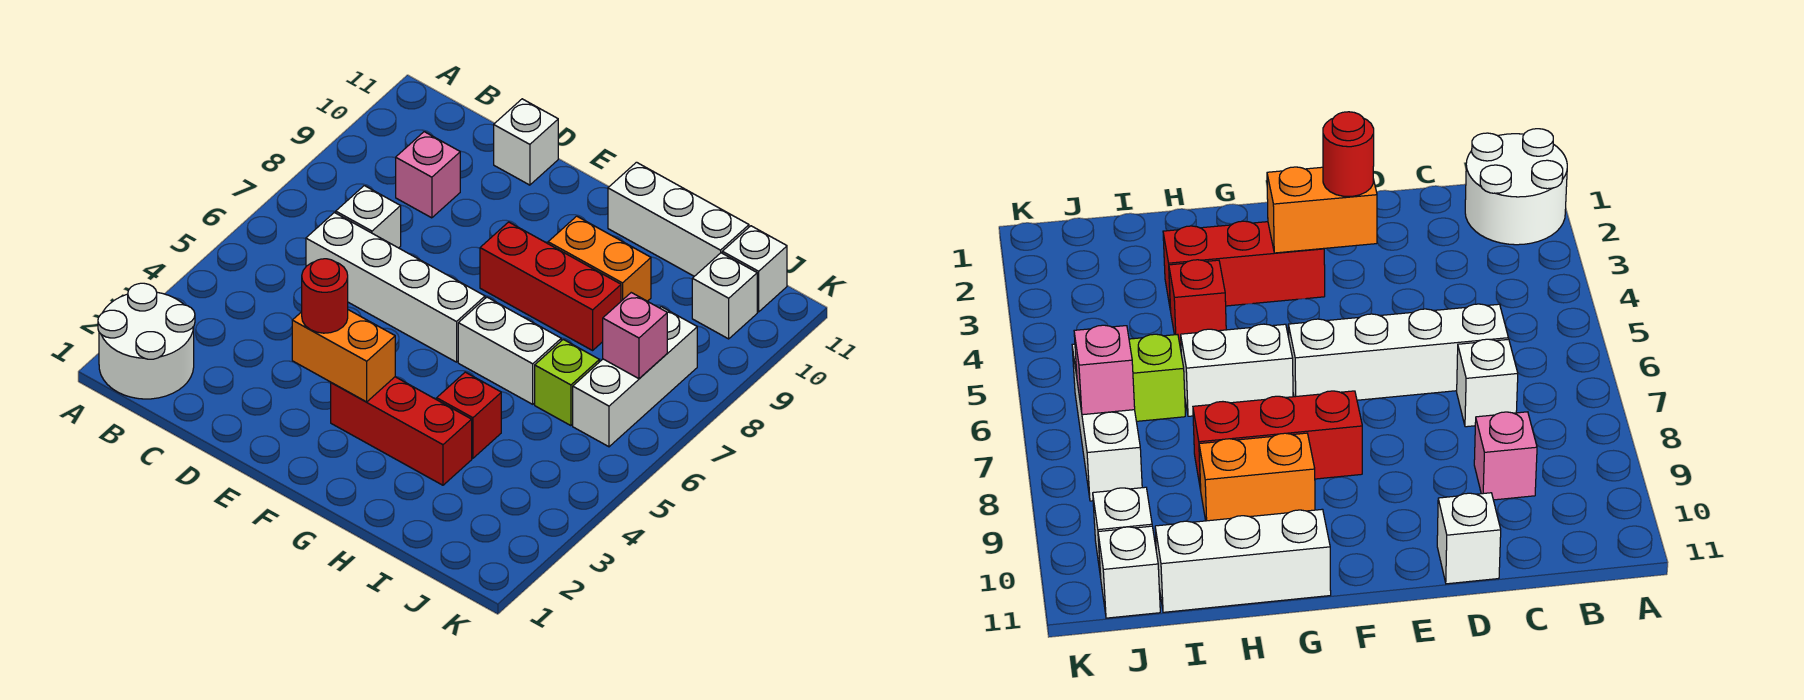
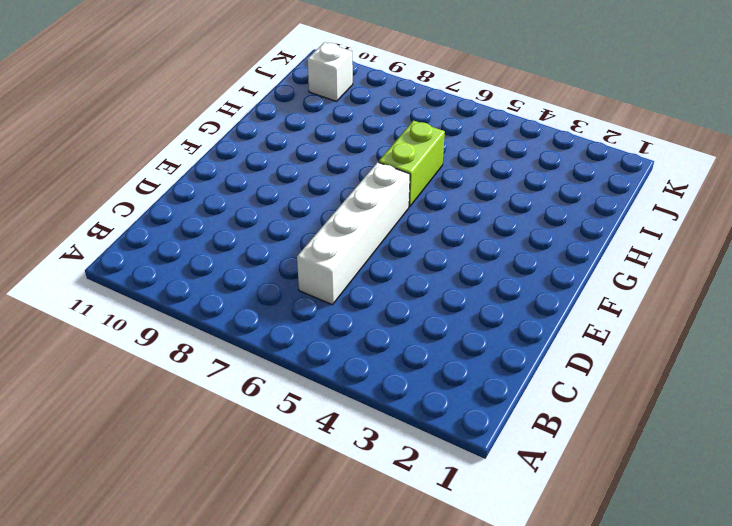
lime brick G6:H6 level 1 -> white brick G6:H6 level 1
none -> white round brick A1:B2 level 1
none -> white brick C7 level 1
none -> pink brick C9 level 1

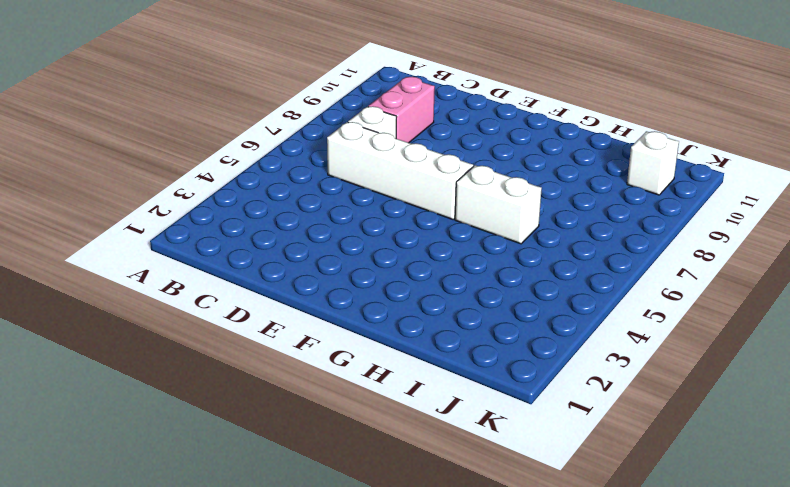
pink brick C8:C9 level 1 -> pink brick C9 level 1
none -> white round brick A1:B2 level 1
none -> white brick D11 level 1
none -> red brick F3:H3 level 1

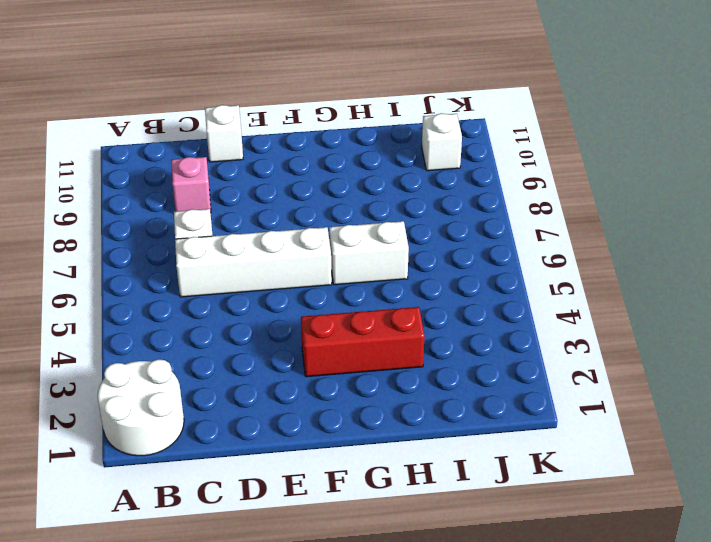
none -> red brick F8:H8 level 1
none -> orange brick G9:H9 level 1
none -> white brick G11:I11 level 1

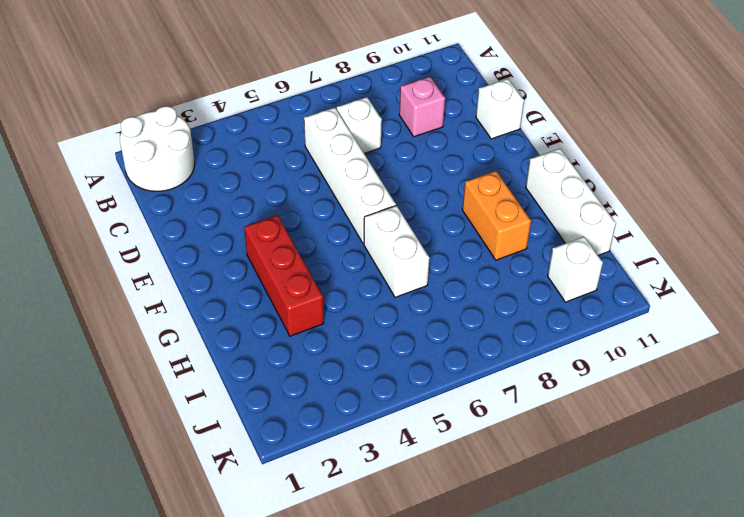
none -> red brick F8:H8 level 1
none -> red brick H4 level 1
none -> lime brick I6 level 1

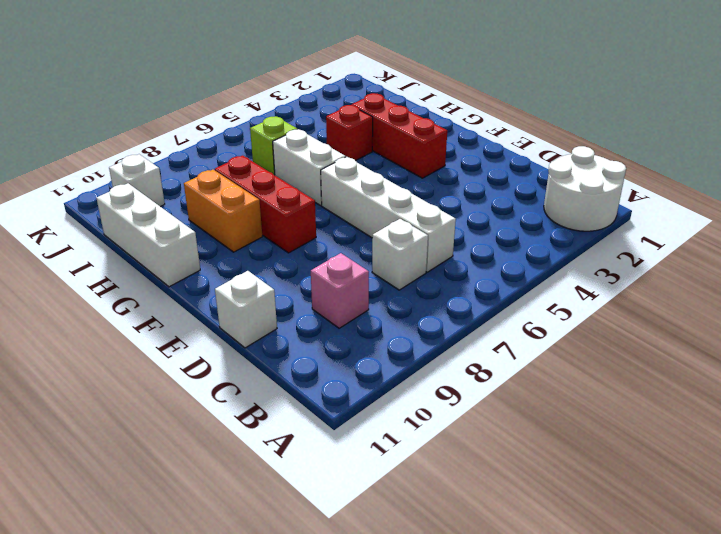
none -> white brick J6:J8 level 1
none -> white brick J11 level 1
none -> orange brick E3:F3 level 2

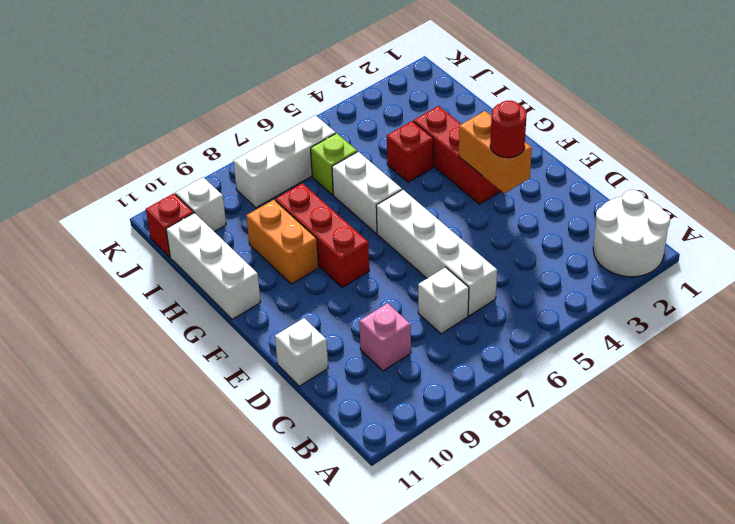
red brick J11 level 1 -> white brick J11 level 1
none -> pink brick J7 level 2

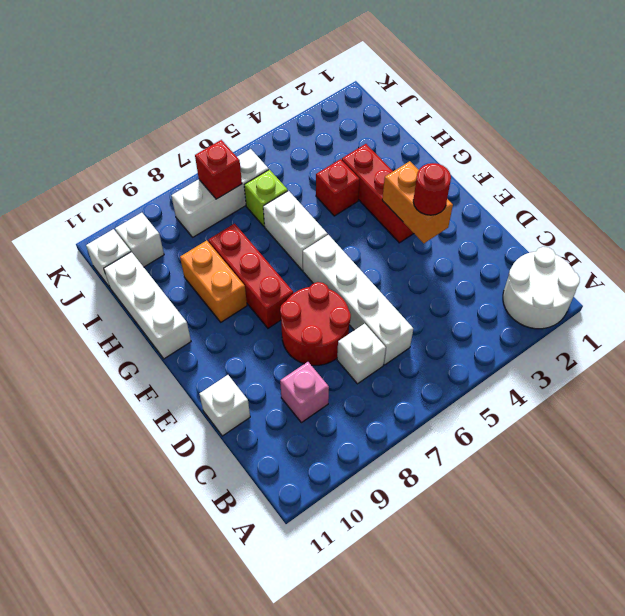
red round brick D7:E8 level 1 -> none
red brick J7 level 2 -> pink brick J7 level 2

